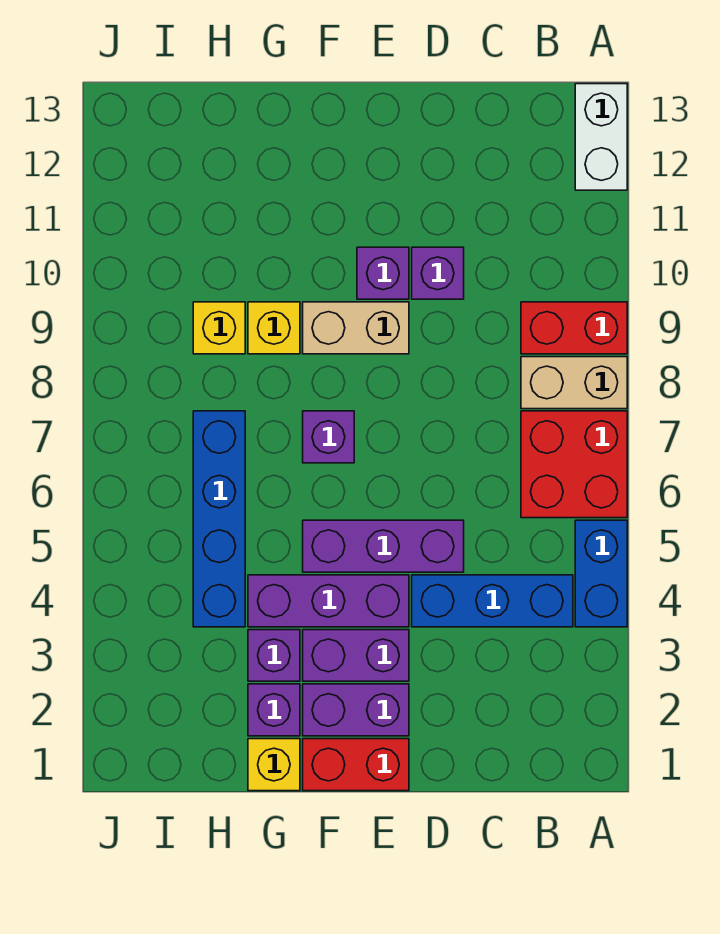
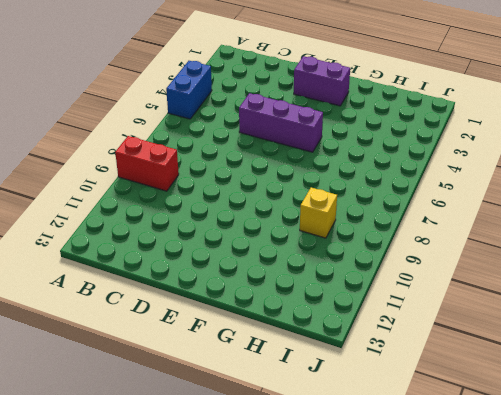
none -> red brick A6:B7 level 1
none -> tan brick A8:B8 level 1
none -> white brick A12:A13 level 1

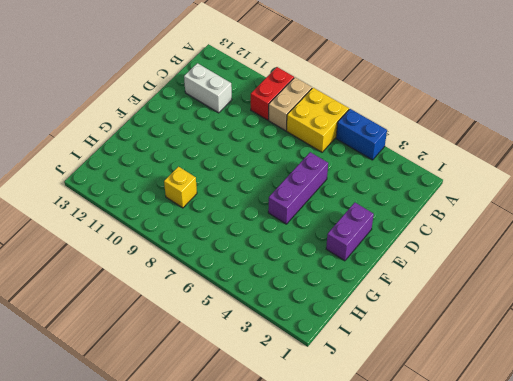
yellow brick A6:B7 level 1 -> red brick A6:B7 level 1
white brick C11:C12 level 1 -> white brick A12:A13 level 1
none -> blue brick B4:D4 level 1
none -> purple brick D10 level 1
none -> red brick E1:F1 level 1

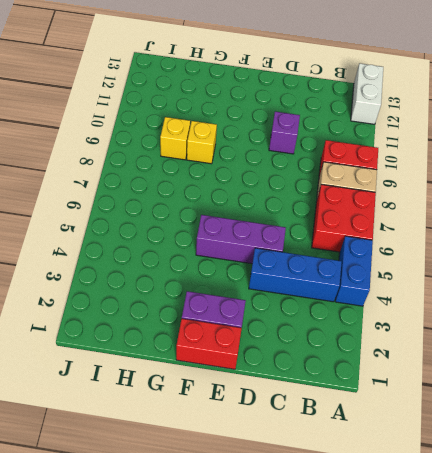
none -> purple brick E3:F3 level 1
none -> purple brick E4:G4 level 1
none -> tan brick E9:F9 level 1

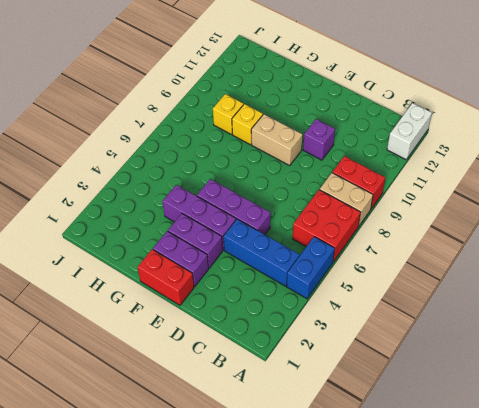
none -> purple brick E10 level 1
none -> purple brick F7 level 1
none -> yellow brick G1 level 1

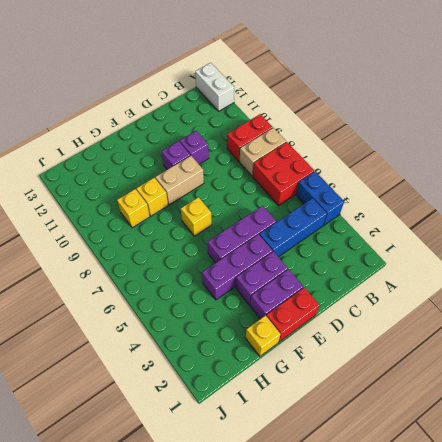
yellow brick F7 level 1 -> purple brick F7 level 1
none -> purple brick G2 level 1
none -> purple brick G3 level 1
none -> blue brick H4:H7 level 1

